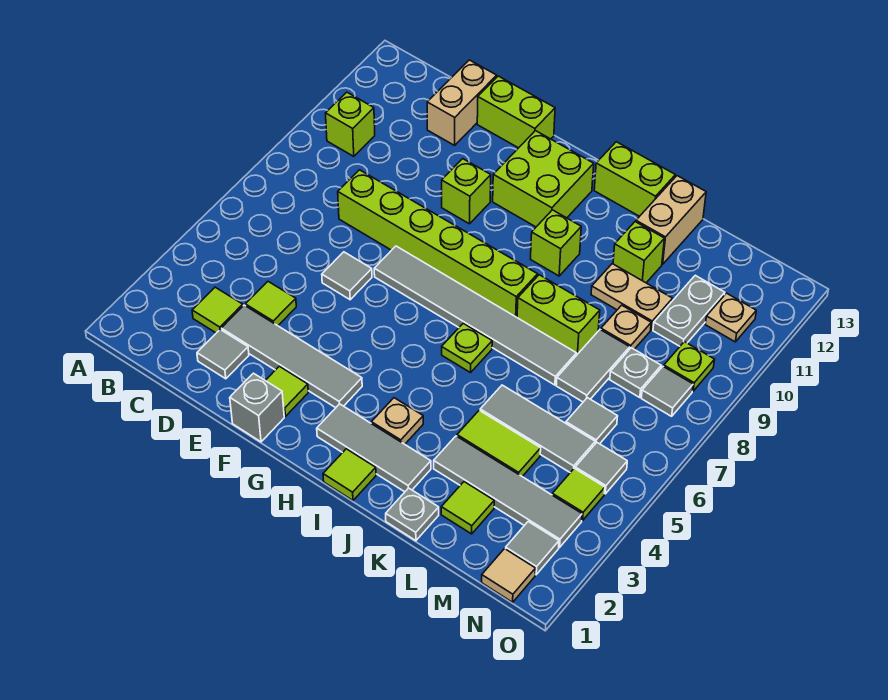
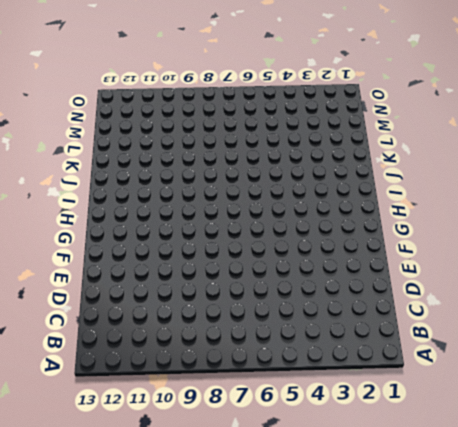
none -> lime brick B10 level 1
none -> lime tile C3 level 1
none -> grey tile D2 level 1
none -> grey tile D3:G3 level 1

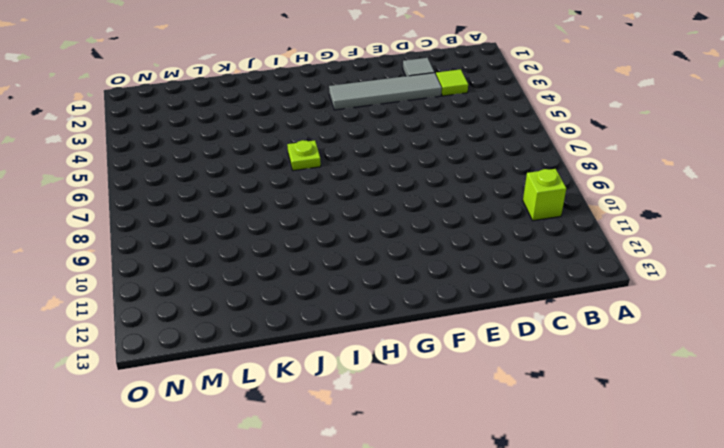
none -> lime tile D4 level 1
none -> lime brick D8:I8 level 1
none -> tan brick D12:D13 level 1
none -> grey tile E6 level 1

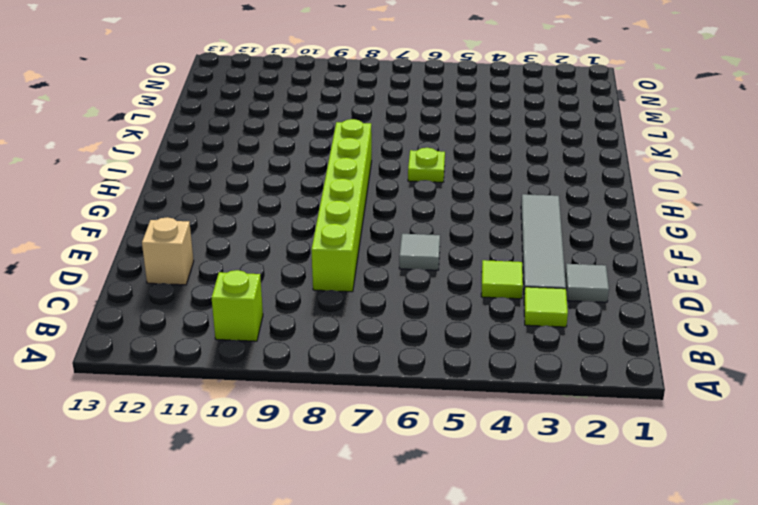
tan brick D12 level 1 -> tan brick D12:D13 level 1
none -> lime brick E13:F13 level 1
none -> grey brick F1 level 1
none -> lime tile F2 level 1
none -> grey tile F7:K7 level 1

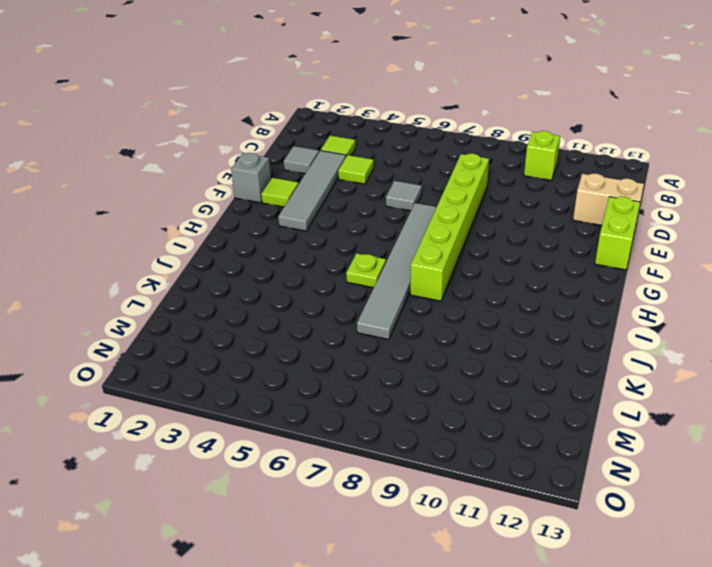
none -> lime brick F10 level 1
none -> lime brick G11:H12 level 1
none -> grey tile H2:J2 level 1
none -> lime tile I1 level 1

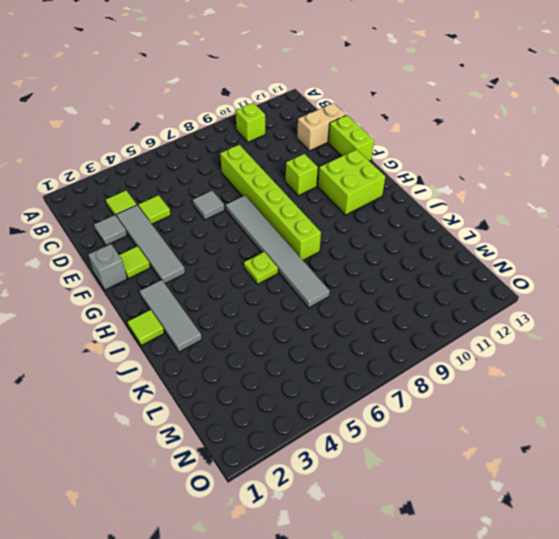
none -> tan plate I3 level 1
none -> lime brick I10 level 1
none -> lime brick I13:J13 level 1
none -> lime brick J8:K8 level 1

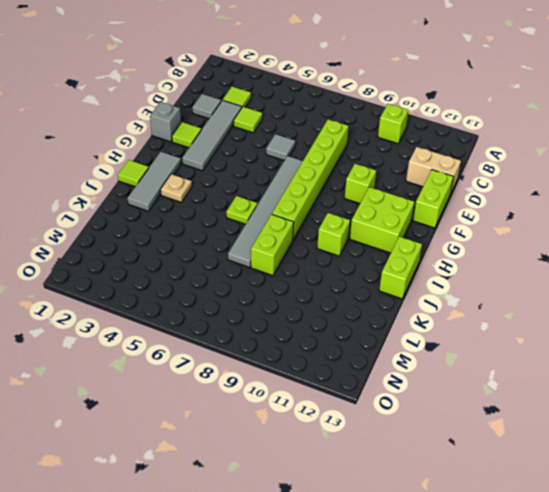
none -> grey plate K1 level 1
none -> grey tile K3:N3 level 1
none -> lime tile K4:L4 level 1
none -> grey tile K5:M5 level 1

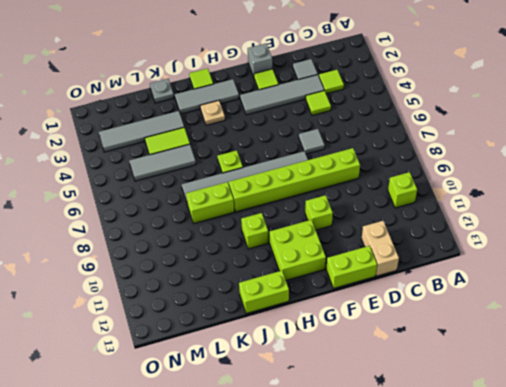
none -> tan plate K10:L10 level 1
none -> lime brick K11 level 1
none -> tan brick K12:K13 level 1
none -> lime tile L2 level 1

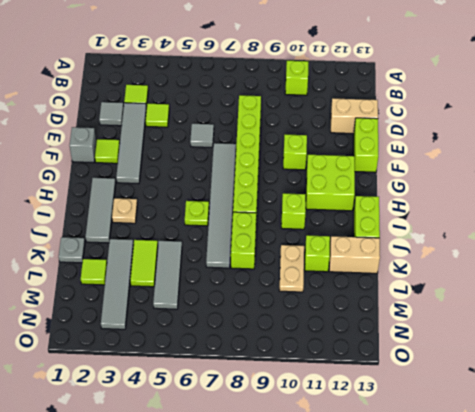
none -> lime tile I1 level 1
none -> grey tile L7:L8 level 1
none -> tan plate L9 level 1
none -> grey tile M6 level 1

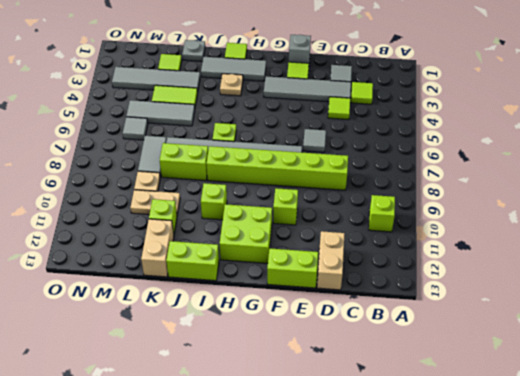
none -> grey plate M8 level 1
none -> grey plate M10:M11 level 1
none -> tan tile N1 level 1
none -> grey tile N2 level 1

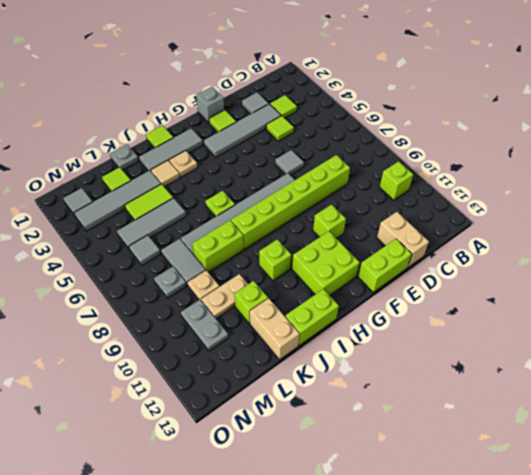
tan tile J3 level 1 -> tan tile N1 level 1
none -> lime tile N4 level 1
none -> grey tile N5 level 1
none -> grey tile N8 level 1
none -> lime plate N9 level 1

